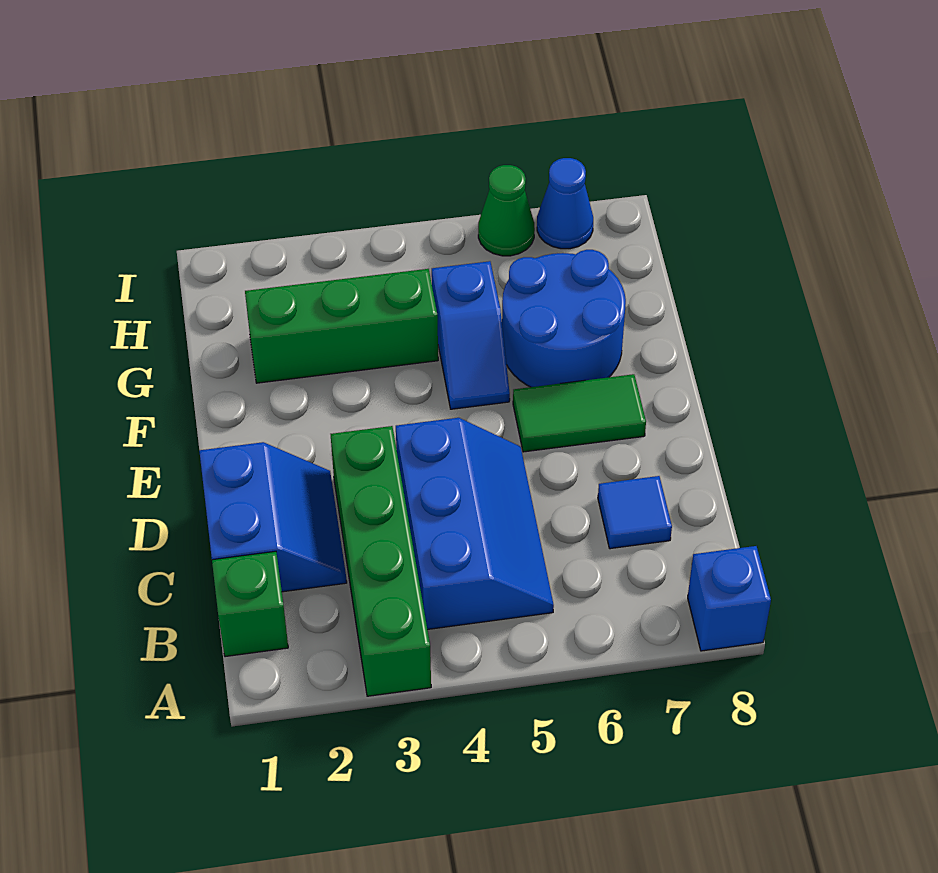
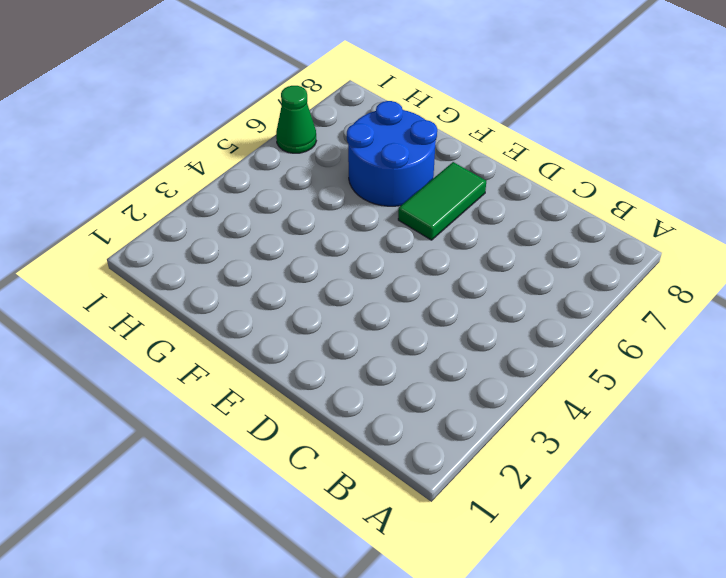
none -> green brick A3:D3 level 1
none -> blue brick A8 level 1
none -> green brick B1 level 1

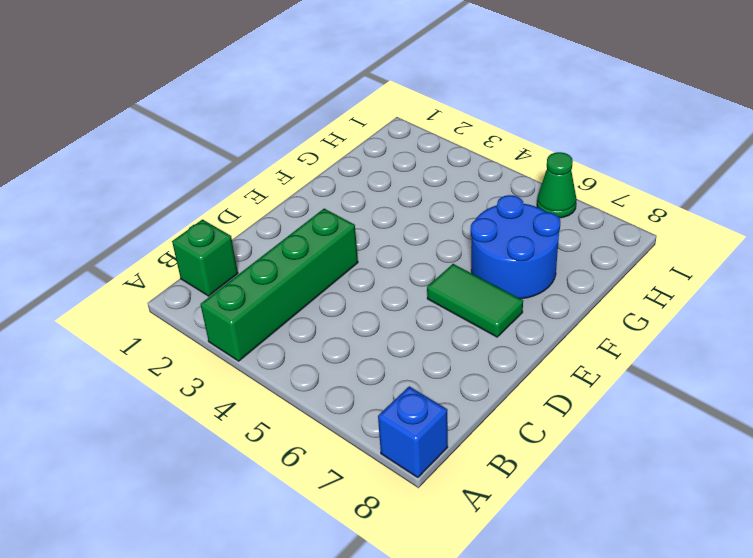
none -> blue slope B4:D5 level 1 top 4
none -> blue slope C1:D2 level 1 top 1
none -> blue tile C7 level 1

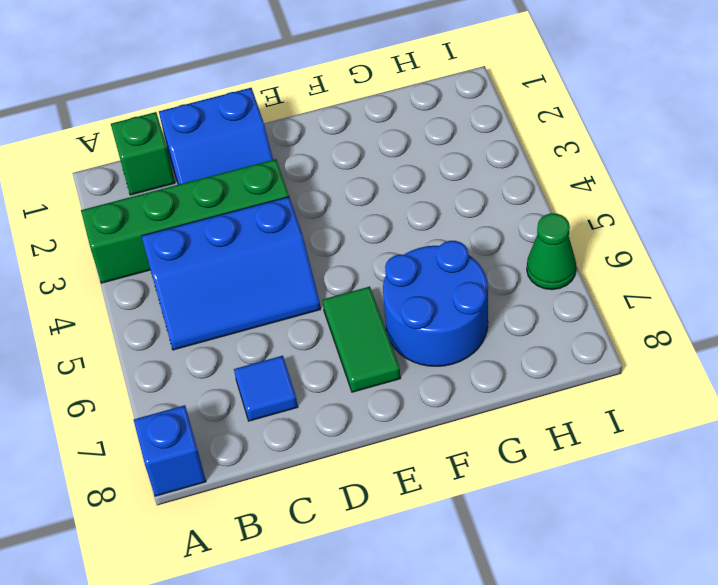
none -> blue slope F5:G5 level 1 top G
none -> green brick G2:G4 level 1
none -> blue cone I7 level 1

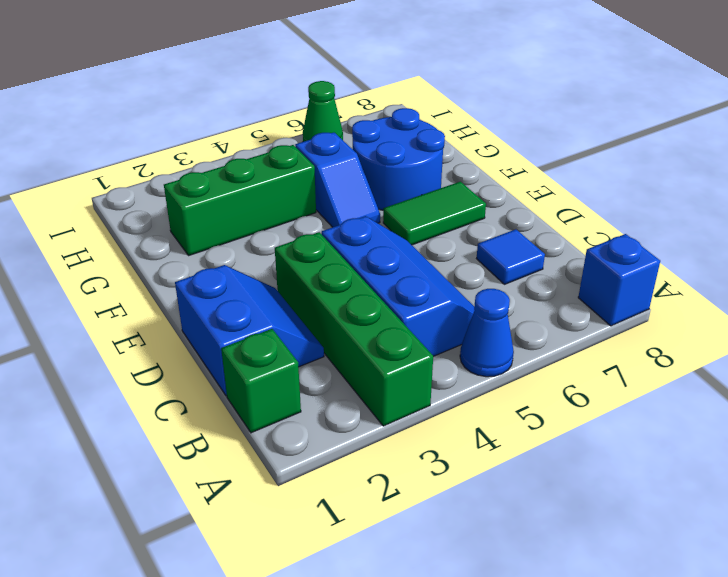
blue cone A5 level 1 -> blue cone I7 level 1

